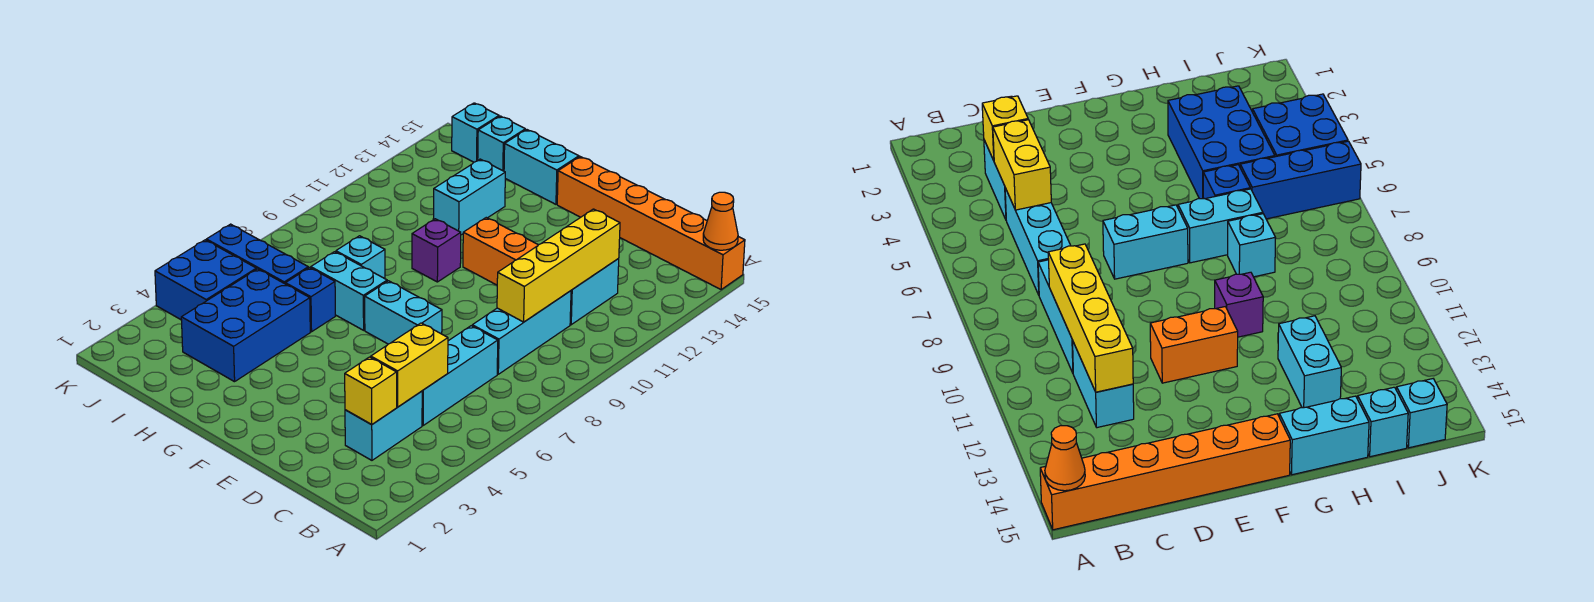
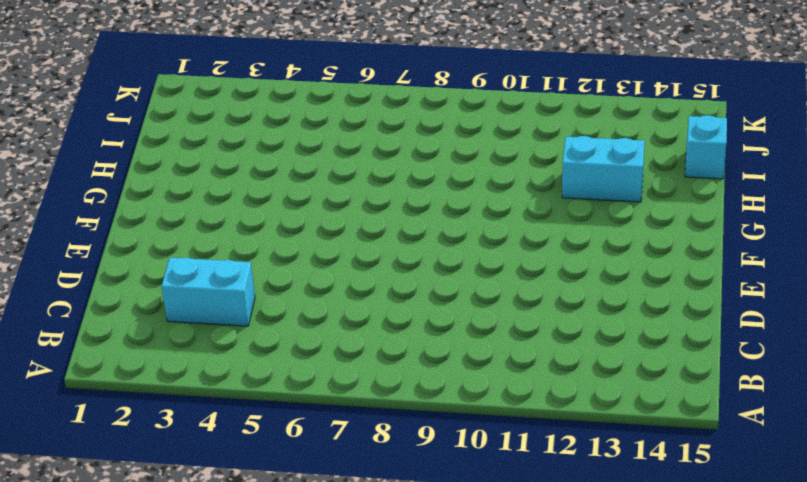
none -> orange brick A15:F15 level 1
none -> cyan brick C5:C7 level 1
none -> cyan brick C8:C10 level 1

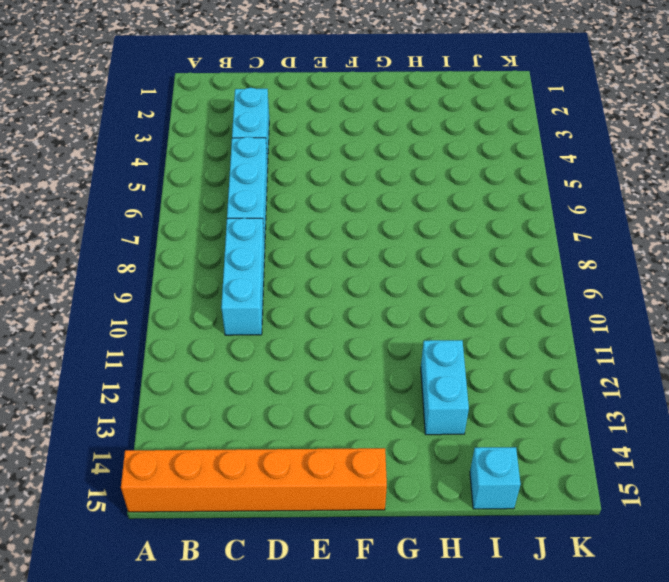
none -> cyan brick C11:C12 level 1
none -> cyan brick E7:F7 level 1
none -> orange brick E11:F11 level 1

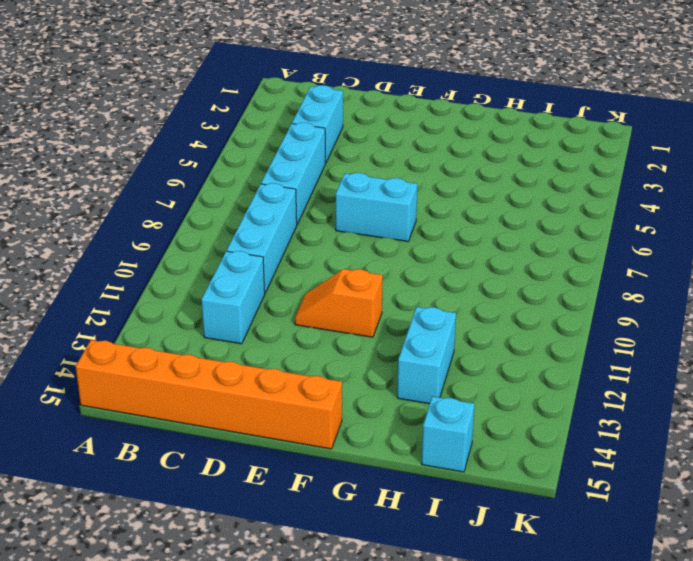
orange slope E11:F11 level 1 top F -> orange brick E11:F11 level 1
none -> cyan brick G7:H7 level 1
none -> purple brick G10 level 1
none -> cyan brick G15:H15 level 1

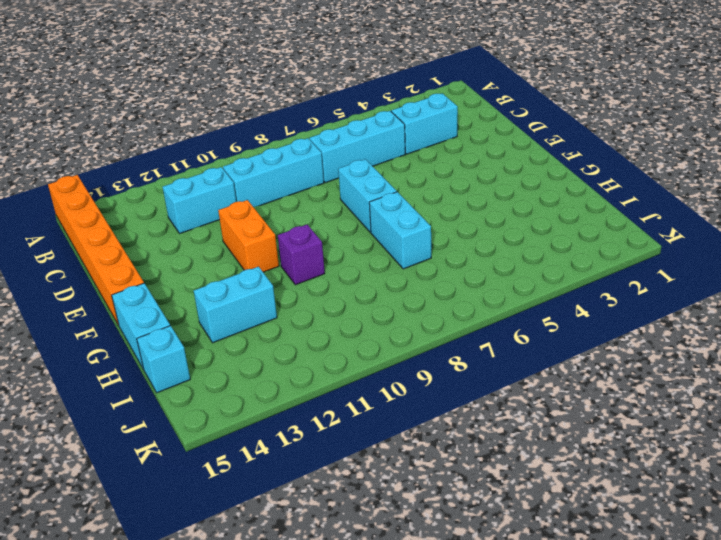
none -> blue brick H3:I5 level 1
none -> blue brick H6 level 1
none -> cyan brick H8 level 1

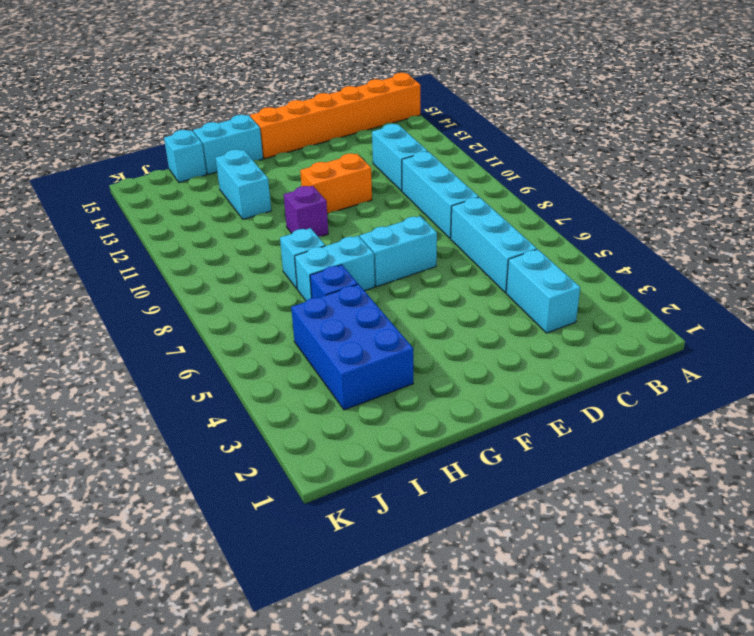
none -> blue brick I6:K6 level 1
none -> blue brick J4:K5 level 1
none -> cyan brick J15 level 1

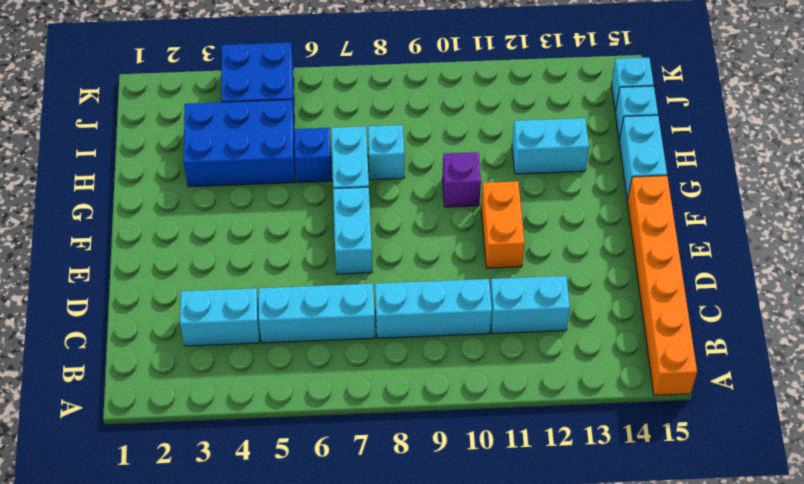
none -> blue brick I6:K6 level 1
none -> orange cone A15 level 2
none -> yellow brick C3 level 2

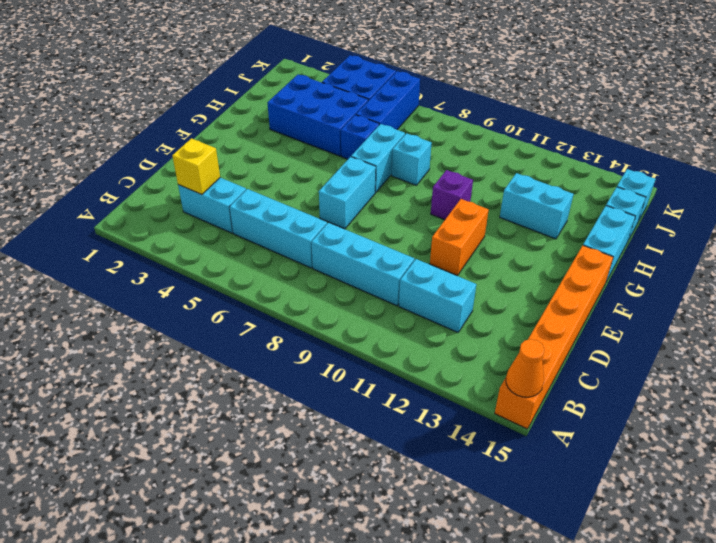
none -> yellow brick C4:C5 level 2
none -> yellow brick C9:C12 level 2

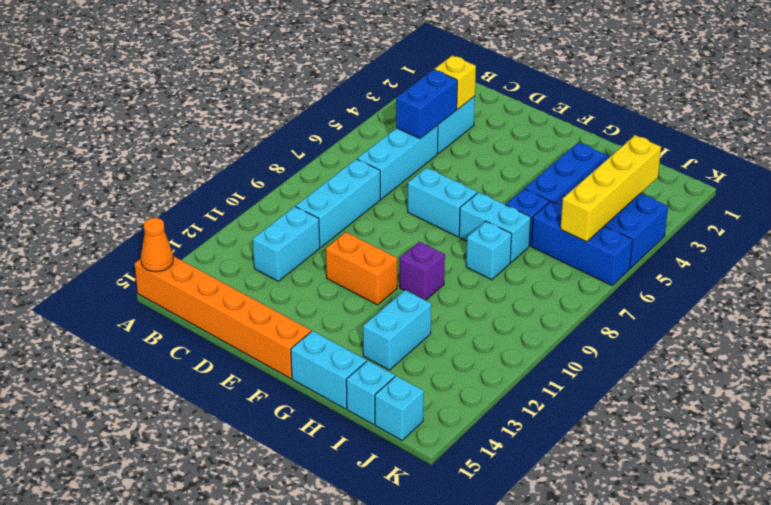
blue brick C4:C5 level 2 -> yellow brick C4:C5 level 2
yellow brick J3:J6 level 2 -> yellow brick C9:C12 level 2

